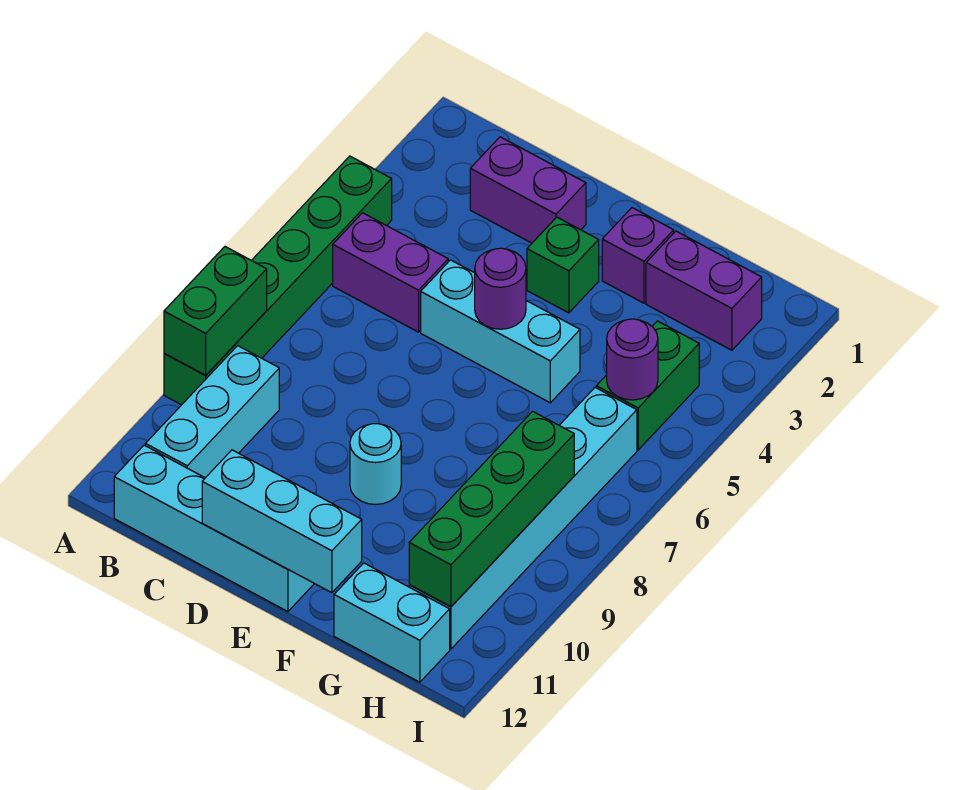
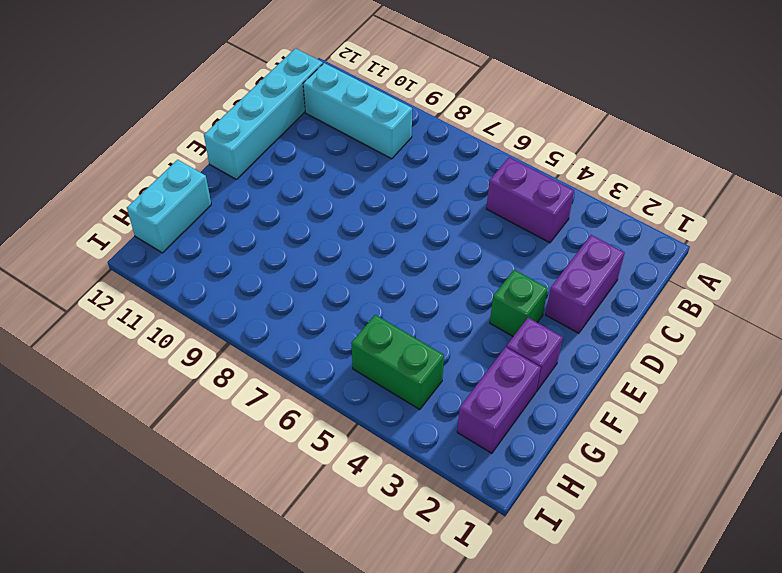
purple brick B4:B5 level 1 -> purple brick B5:C5 level 1
none -> green brick A4:A9 level 1
none -> cyan brick D5:F5 level 1
none -> cyan round brick E9 level 1

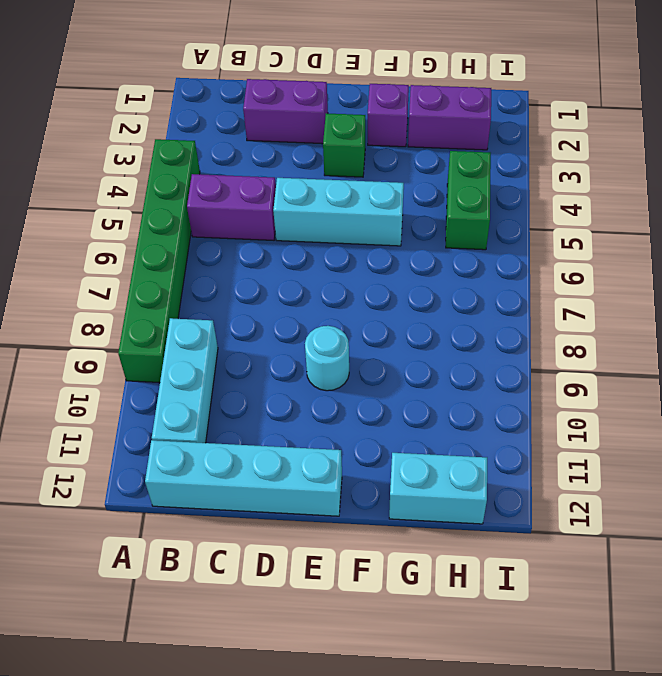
none -> cyan brick H6:H11 level 1
none -> green brick A8:A9 level 2
none -> cyan brick D12:F12 level 2

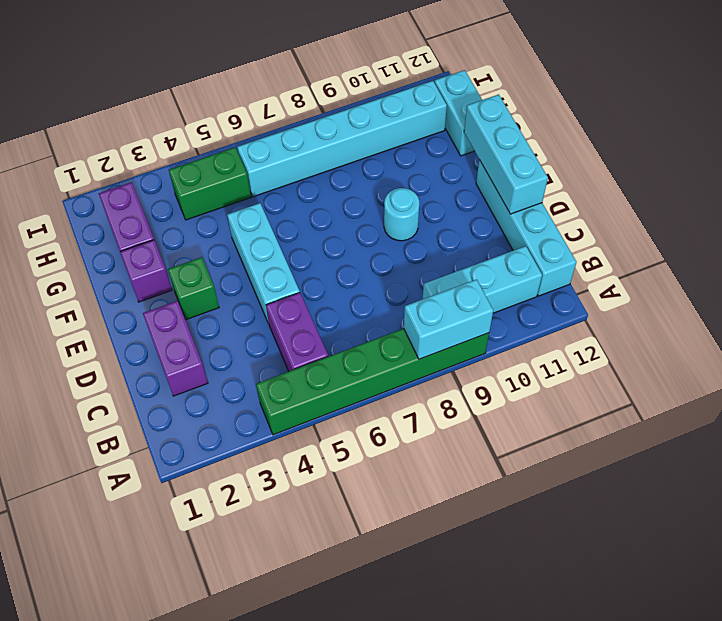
cyan brick A8:A9 level 2 -> green brick A8:A9 level 2
none -> purple round brick E5 level 2
none -> purple round brick H5 level 2
none -> green brick H8:H11 level 2

